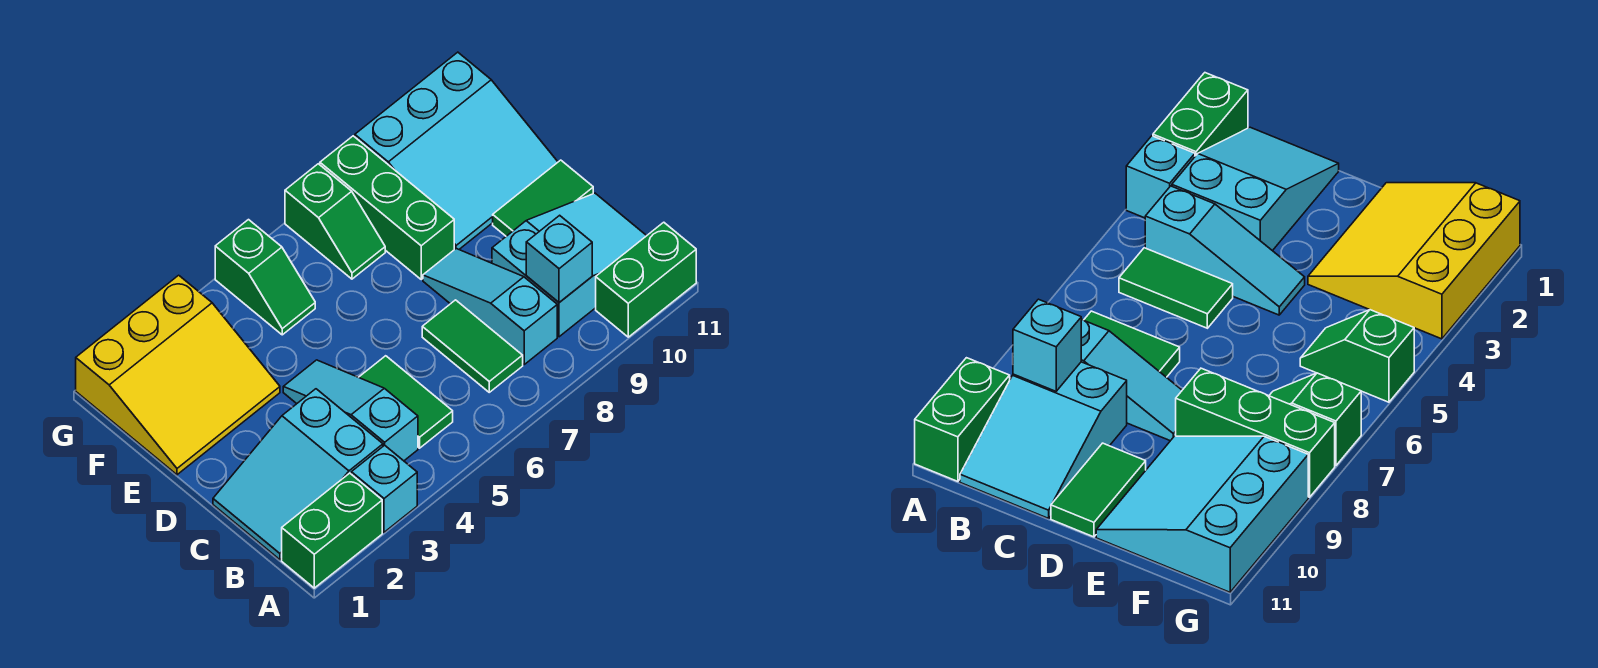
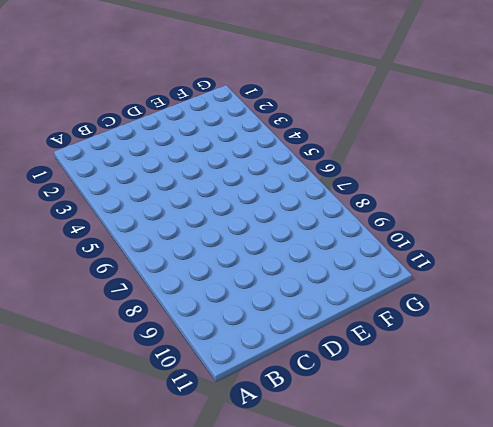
none -> green brick A1:A2 level 1
none -> cyan brick A3 level 1
none -> green brick A10:A11 level 1

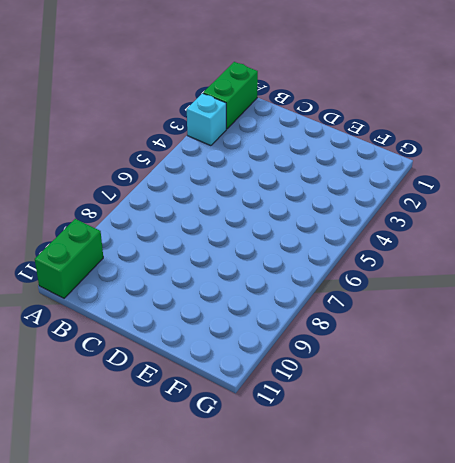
none -> cyan slope B1:C3 level 1 top 3
none -> cyan slope B4:D4 level 1 top B
none -> green tile B5:C5 level 1

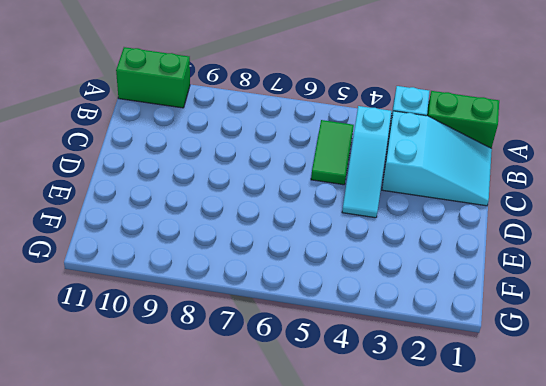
none -> green tile B7:C7 level 1
none -> cyan slope B8:D8 level 1 top B
none -> cyan slope B9:C11 level 1 top 9

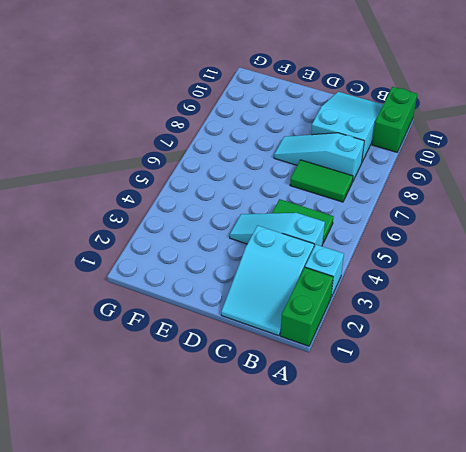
none -> green tile D10:D11 level 1
none -> yellow slope E1:G3 level 1 top G
none -> green brick E8:G8 level 1

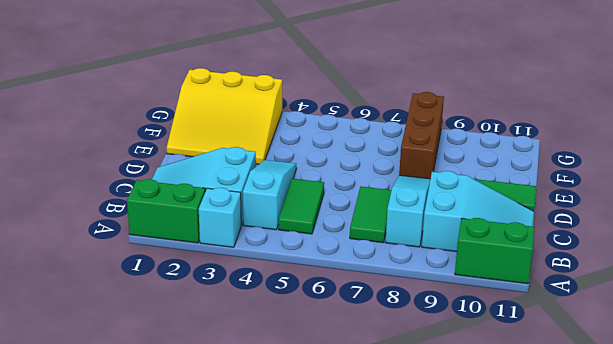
brown brick E8:G8 level 1 -> green brick E8:G8 level 1
none -> cyan slope E9:G11 level 1 top G
none -> green slope F5:G5 level 1 top G
none -> green slope F7:G7 level 1 top G

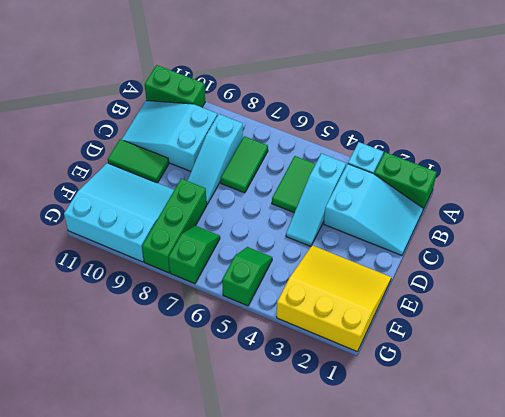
none -> cyan brick B9 level 2

